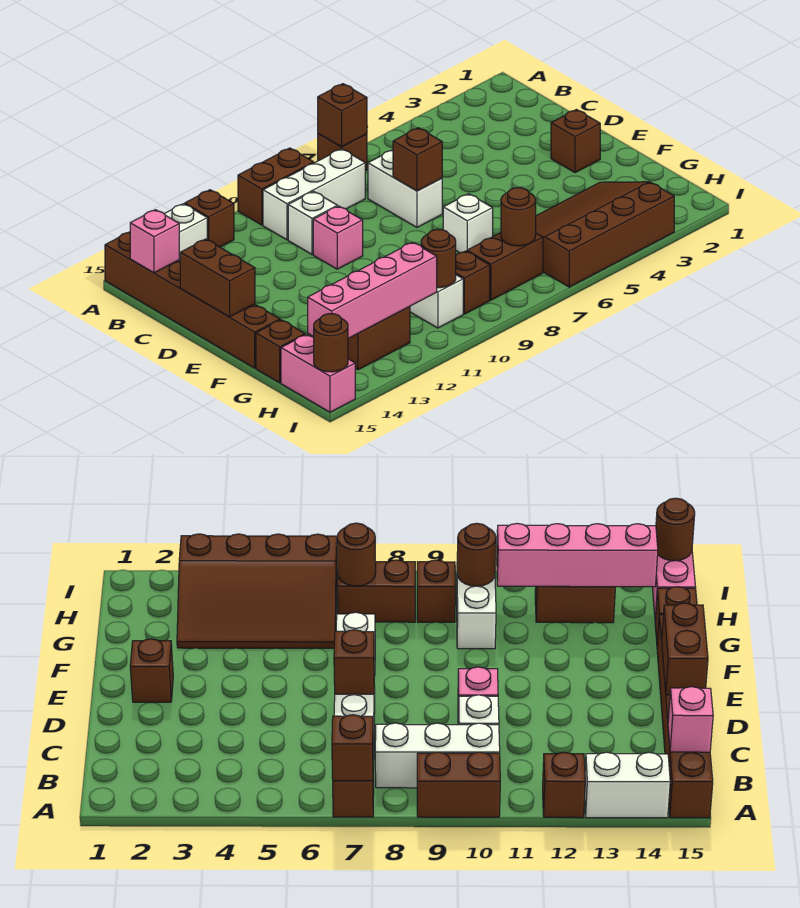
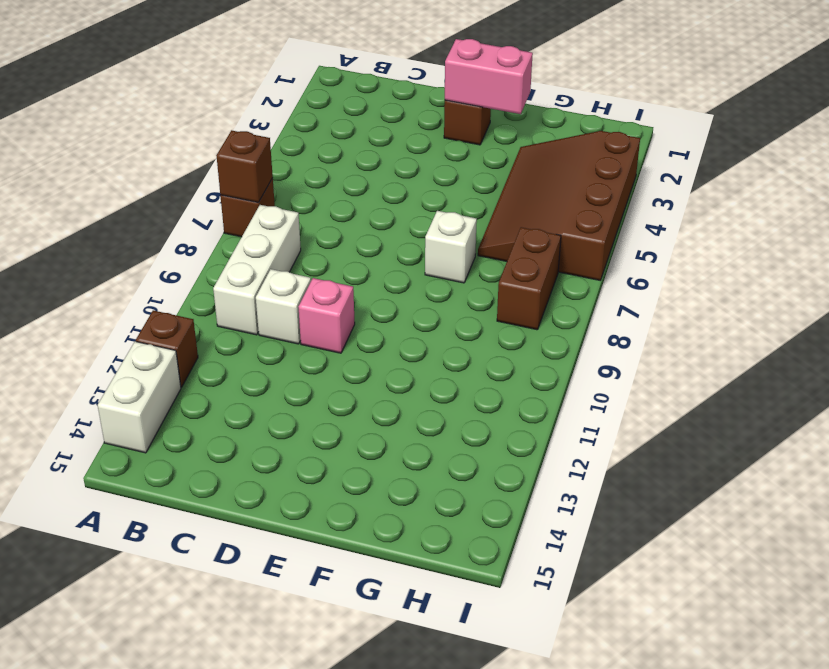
pink brick E2:F2 level 2 -> pink brick H15:I15 level 1
none -> brown brick A9:A10 level 1
none -> brown brick A15:F15 level 1
none -> white brick C7:D7 level 1

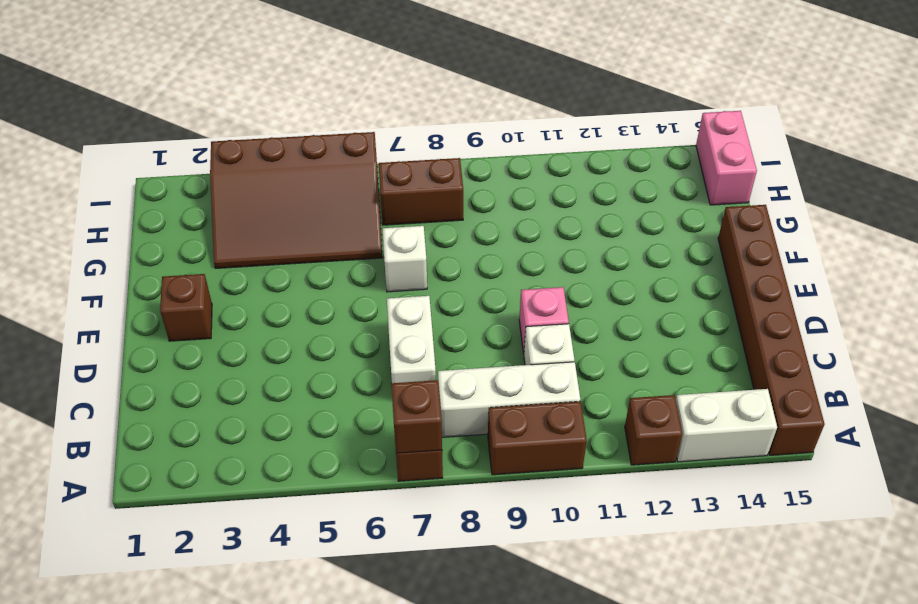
none -> white brick G10:H10 level 1
none -> brown brick G15 level 1
none -> brown brick H9 level 1

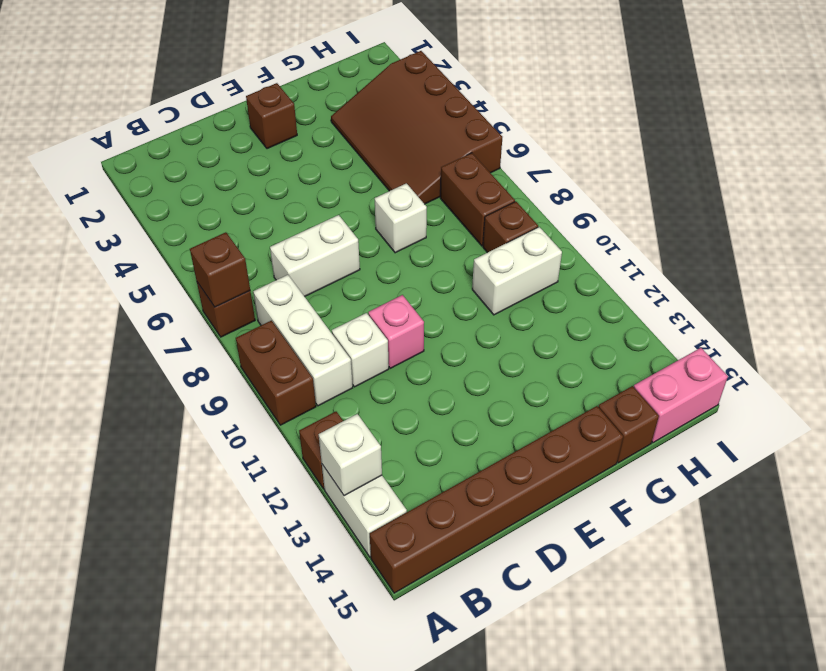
white brick A13 level 2 -> none
none -> brown brick H12:H13 level 1
none -> pink brick B15 level 2
none -> brown brick D7 level 2

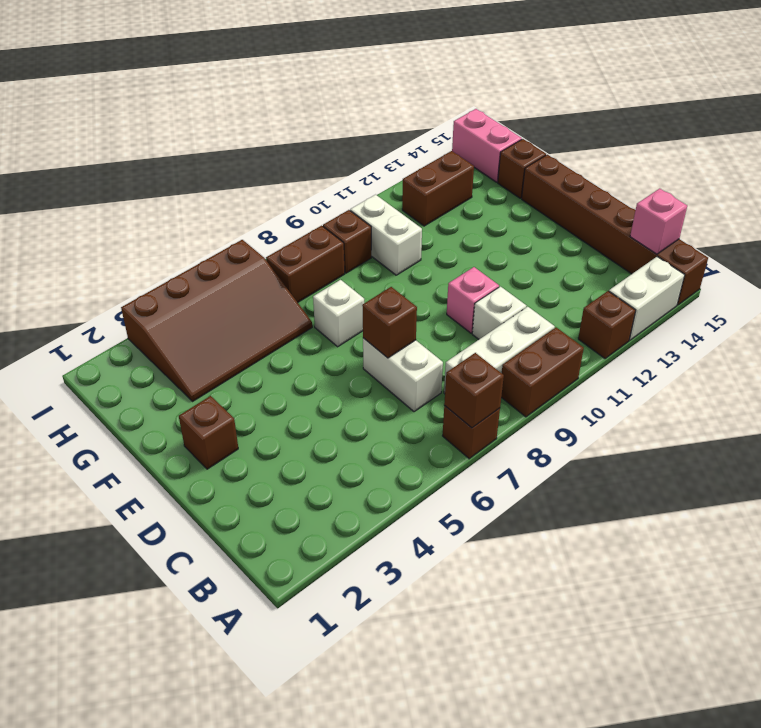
none -> brown brick D15:E15 level 2
none -> brown round brick H7 level 2
none -> brown round brick H10 level 2

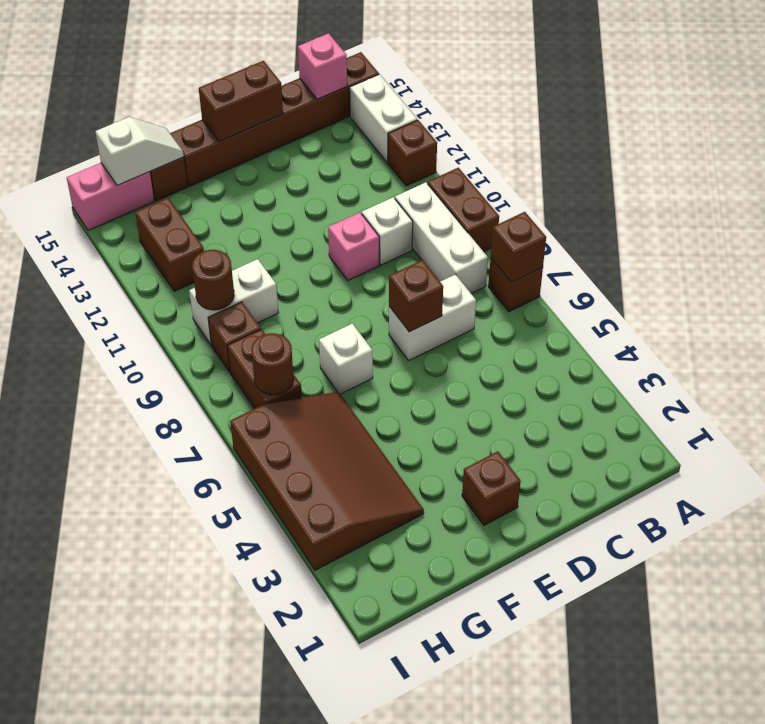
white slope G15:H15 level 2 top H -> none
none -> pink brick H11:H14 level 2
none -> brown round brick I15 level 2

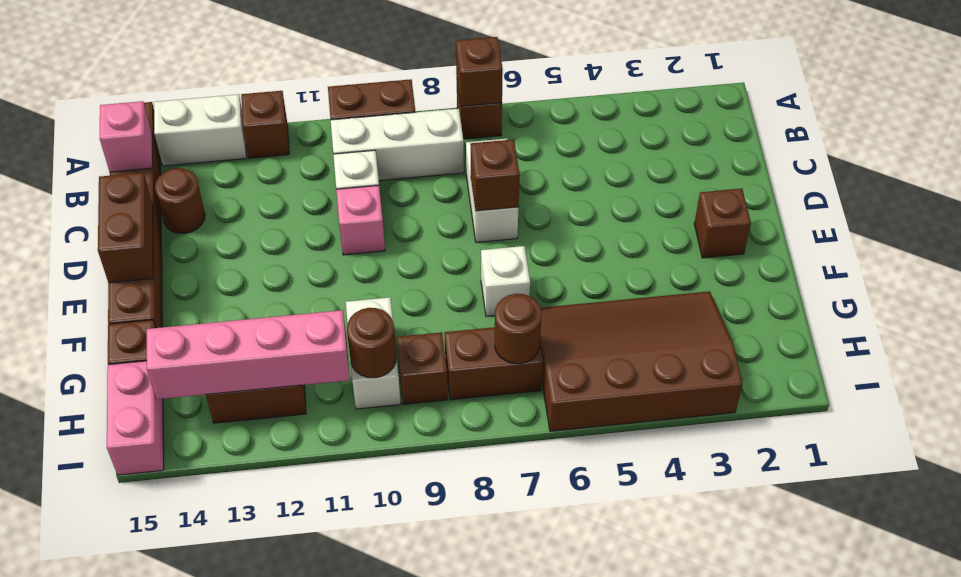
brown round brick C14 level 1 -> brown round brick I15 level 2

